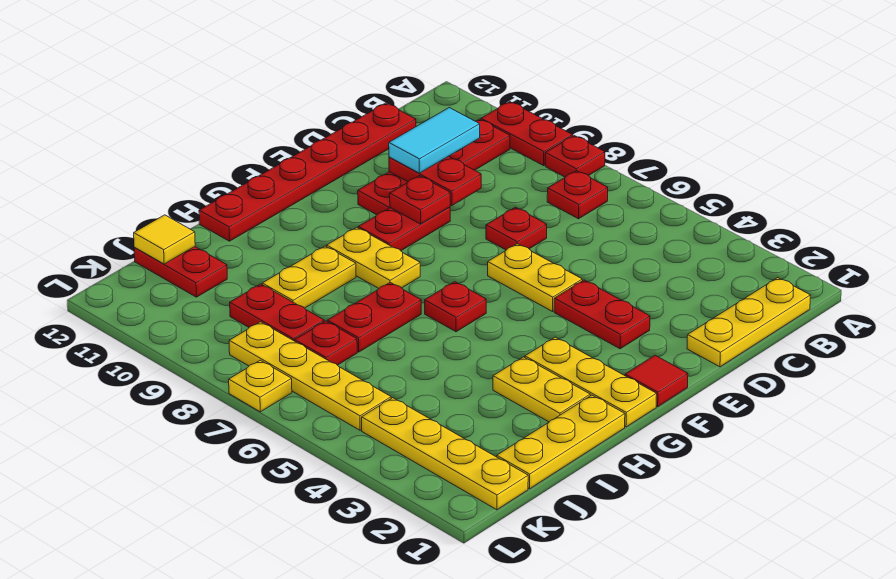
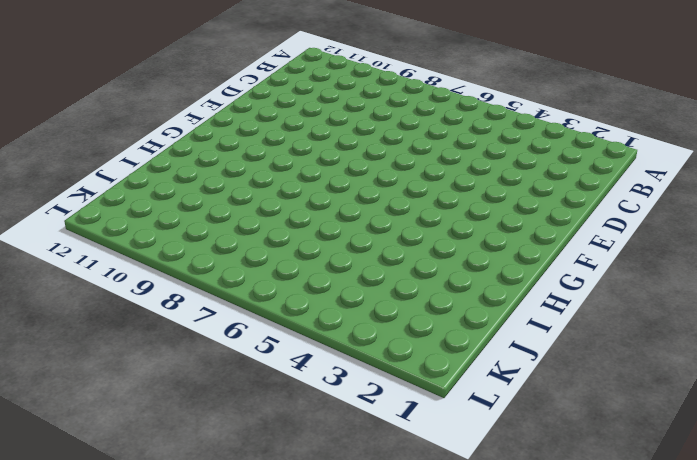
none -> red plate A8 level 1
none -> red plate A9:A10 level 1
none -> yellow plate B1:D1 level 1

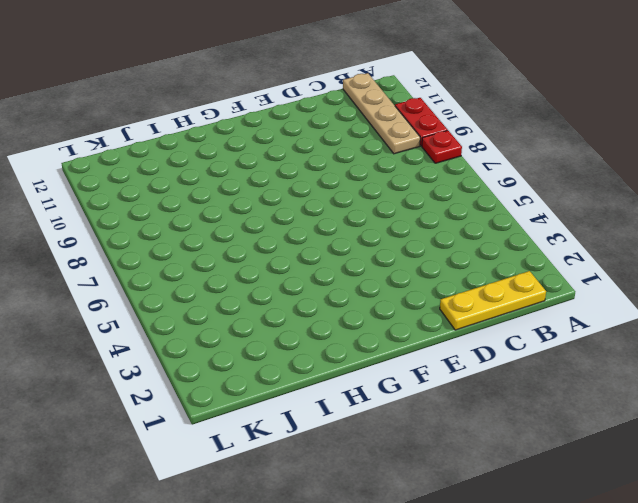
tan plate B9:B12 level 1 -> red plate B10:E10 level 1
none -> red plate B7 level 1
none -> red plate C12:H12 level 1
none -> red plate D7 level 1

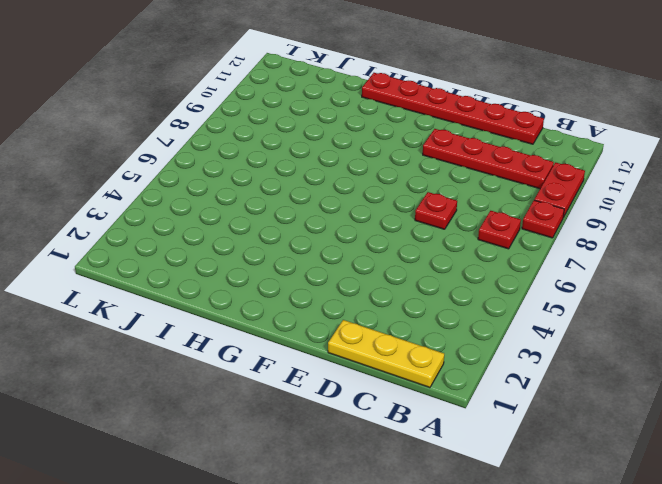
none -> red plate E3:E4 level 1
none -> yellow plate E5:E6 level 1
none -> red plate E9:F9 level 1

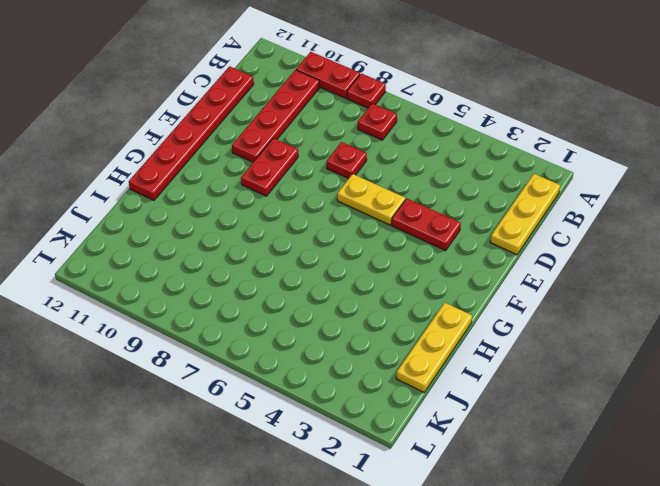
none -> red tile F1 level 1
none -> yellow plate G1:G3 level 1
none -> red plate G6 level 1

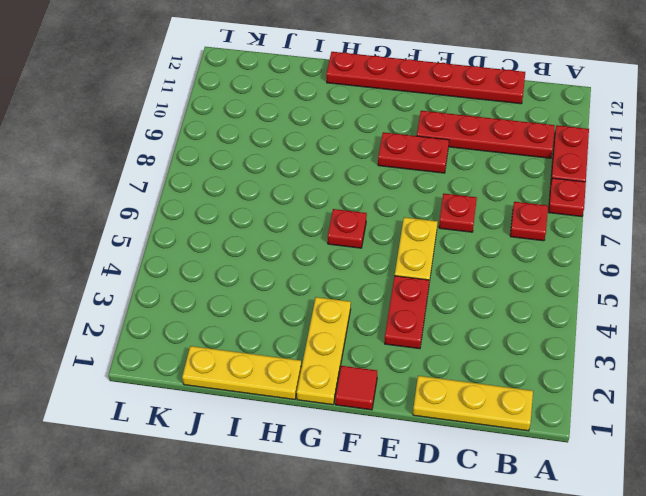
none -> yellow plate G8:G9 level 1
none -> yellow plate H2:H3 level 1
none -> red plate H7:I7 level 1

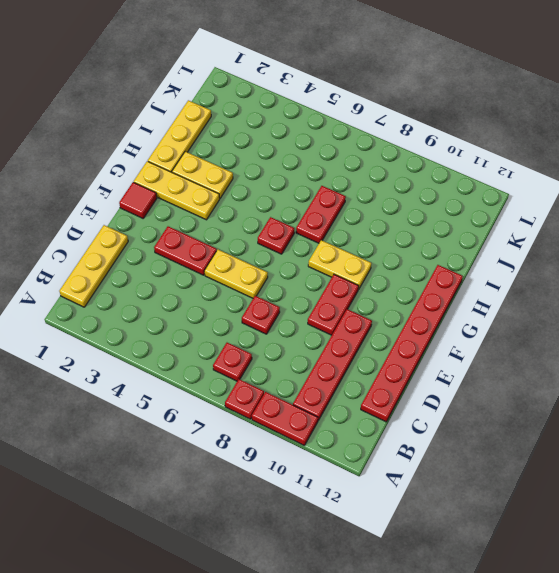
none -> yellow plate H9:I9 level 1
none -> red plate J7 level 1
none -> red plate J8:J9 level 1

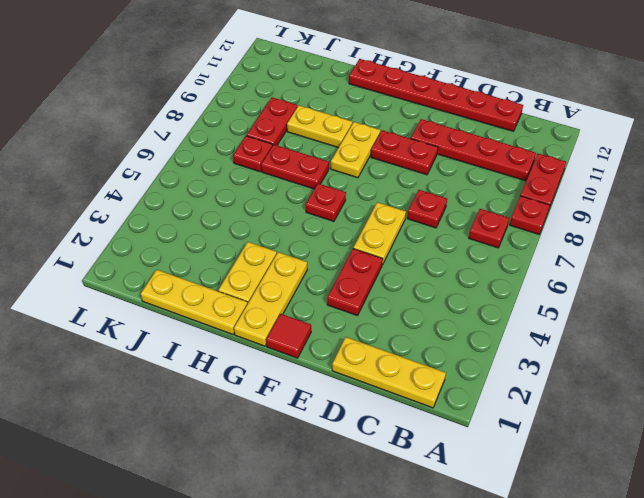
none -> red plate J11:J12 level 1
none -> yellow plate K1:K4 level 1
none -> yellow plate K5:K8 level 1

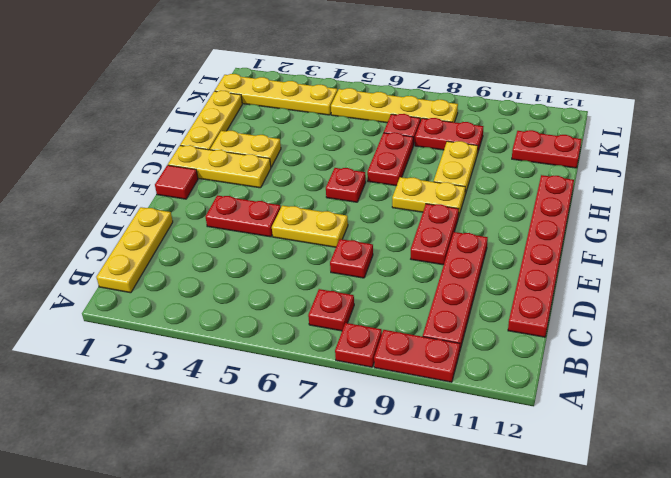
none -> yellow plate L7 level 1
none -> red plate D9:D10 level 2
none -> red plate E9 level 2

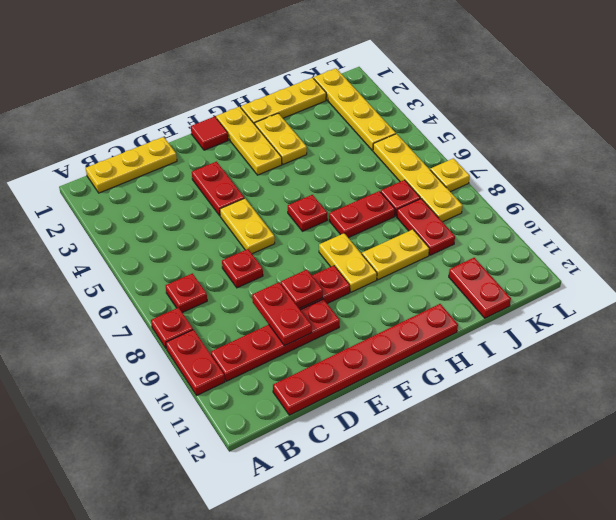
none -> yellow tile J12 level 2
none -> cyan tile C10:D10 level 3

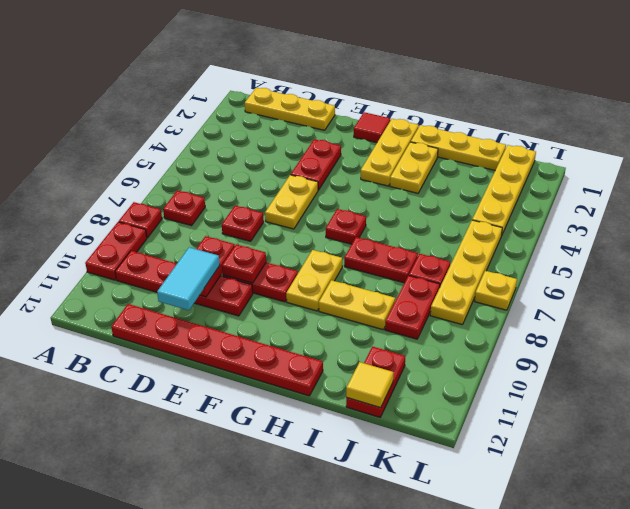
cyan tile D10:D11 level 3 -> cyan tile C10:D10 level 3

